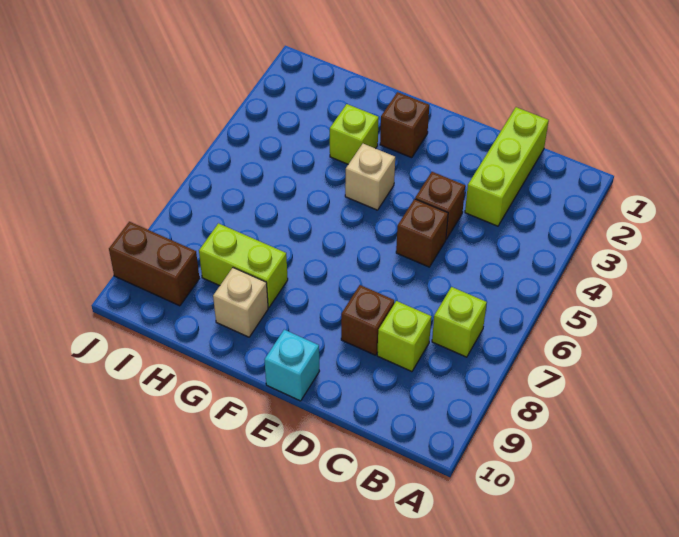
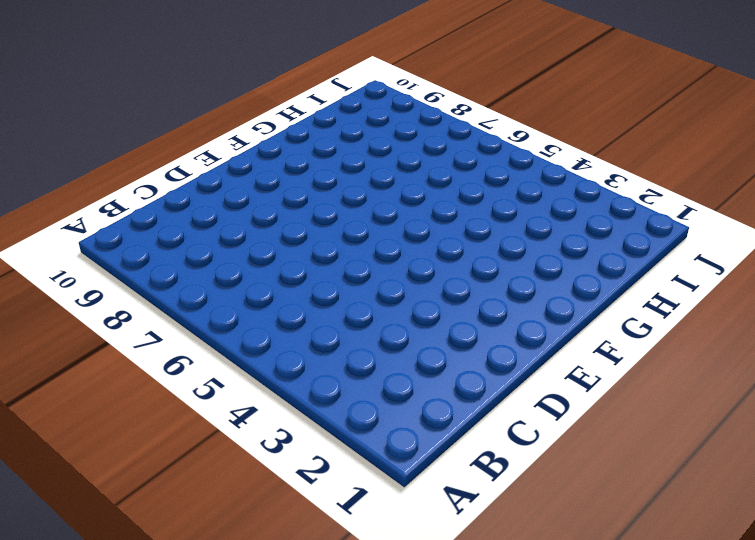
none -> lime brick B7 level 1
none -> lime brick C1:C3 level 1
none -> lime brick C8 level 1

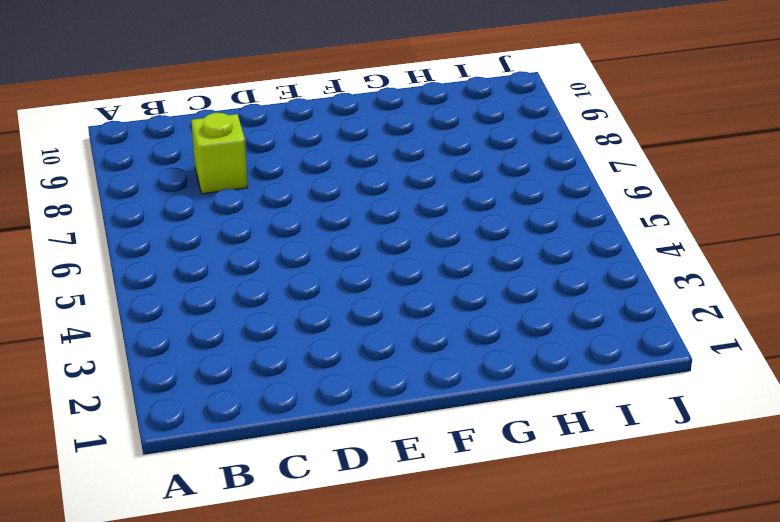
none -> lime brick B7 level 1
none -> lime brick C1:C3 level 1
none -> brown brick D4 level 1

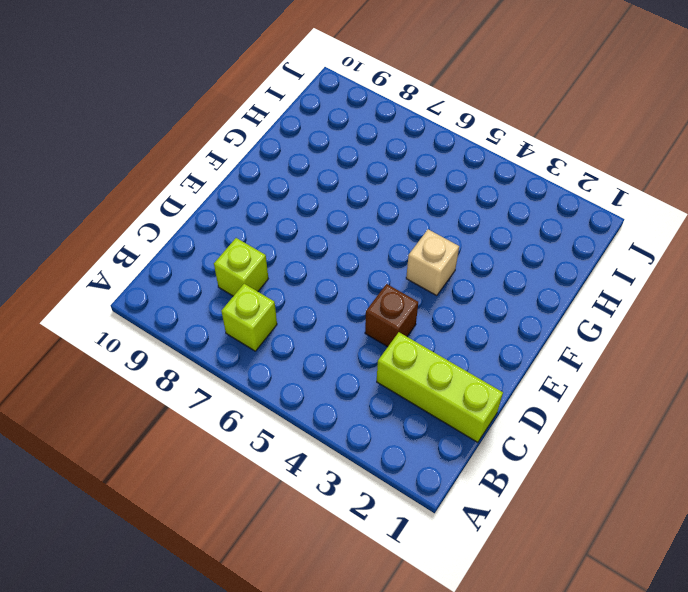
none -> brown brick D5 level 1
none -> brown brick D8 level 1
none -> cyan brick E10 level 1

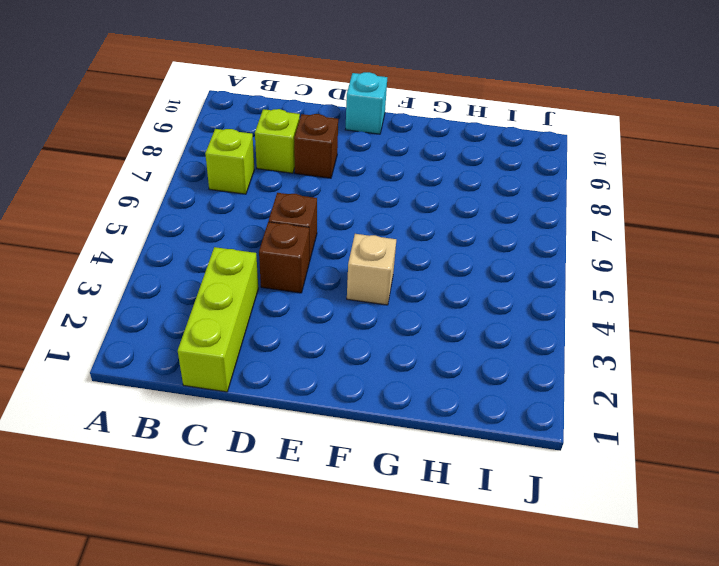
none -> brown brick F2 level 1
none -> lime brick G3 level 1
none -> lime brick G8:H8 level 1

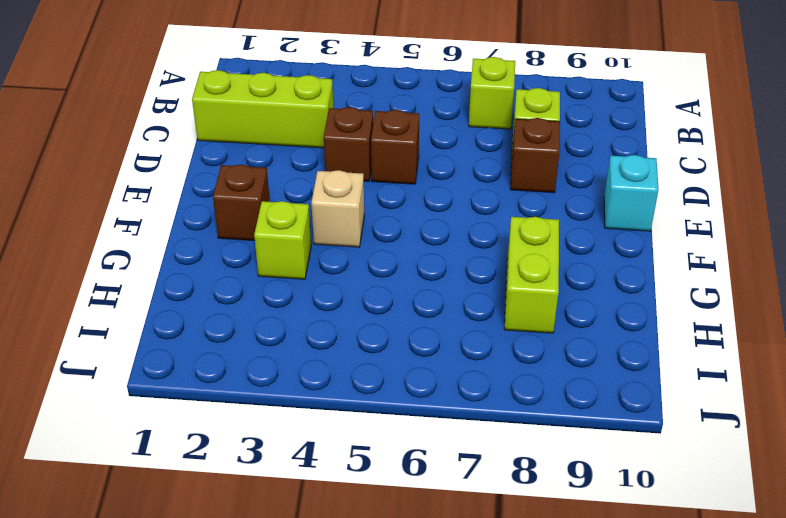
none -> tan brick G9 level 1
none -> brown brick I9:J9 level 1

